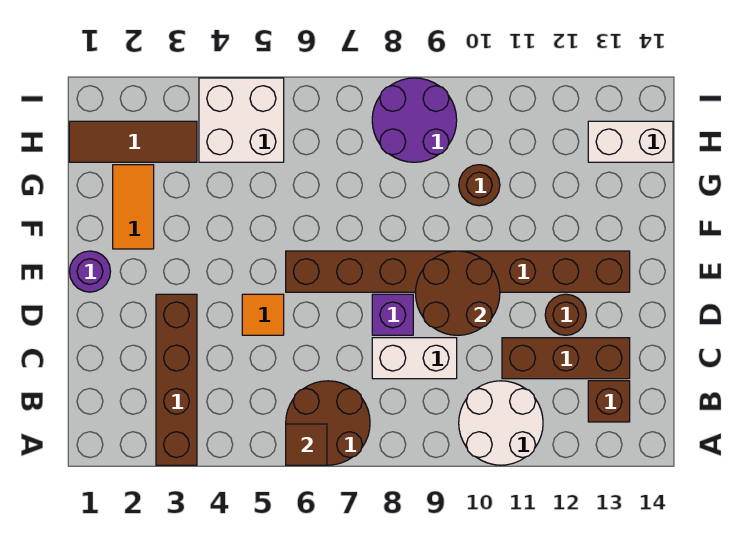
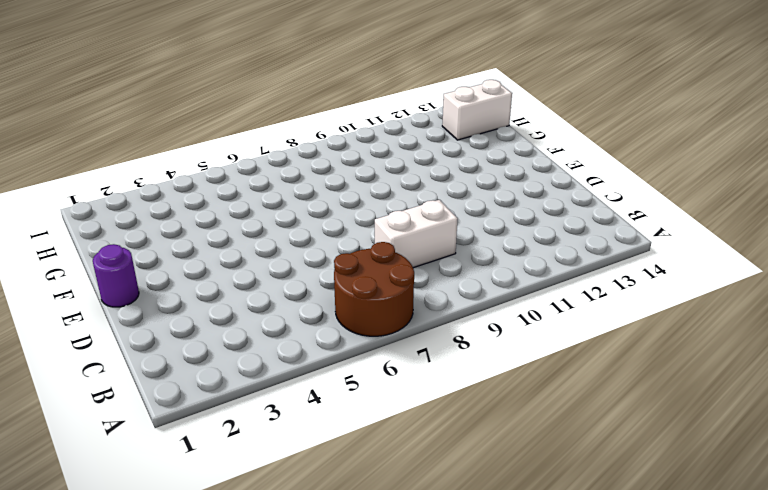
none -> brown brick A3:D3 level 1
none -> white round brick A10:B11 level 1
none -> brown brick B13 level 1

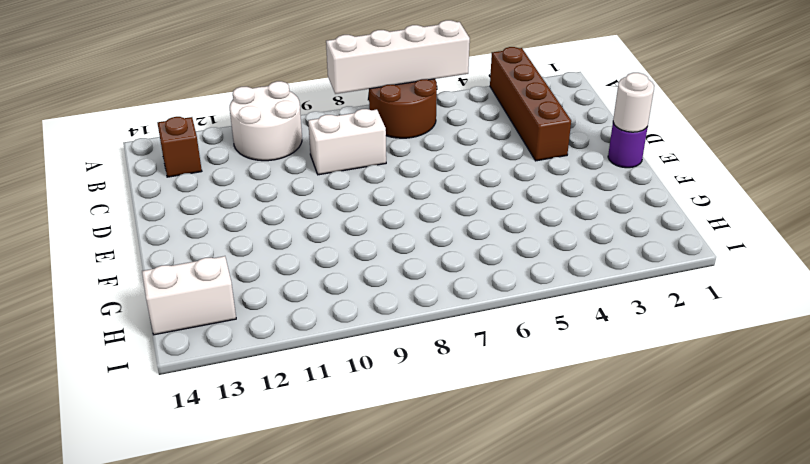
white brick A5:A8 level 2 -> brown tile A6 level 2
white round brick E1 level 2 -> none
none -> brown brick C11:C13 level 1
none -> orange tile D5 level 1
none -> purple brick D8 level 1

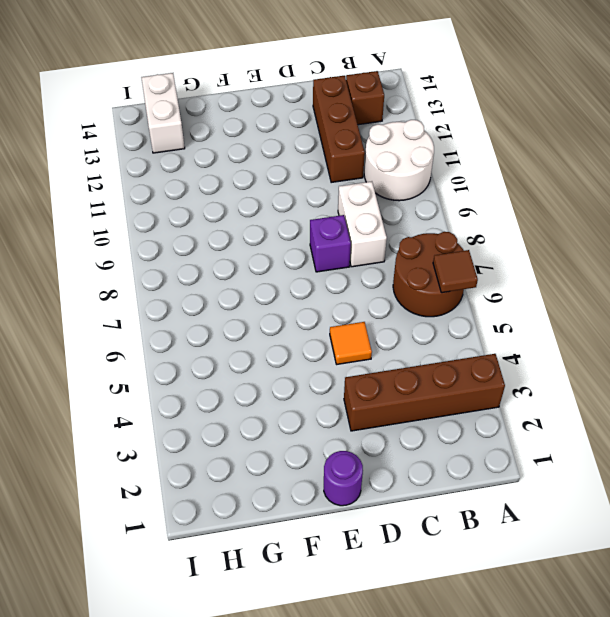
none -> brown round brick D12 level 1
none -> brown brick E6:E13 level 1
none -> orange tile F2:G2 level 1

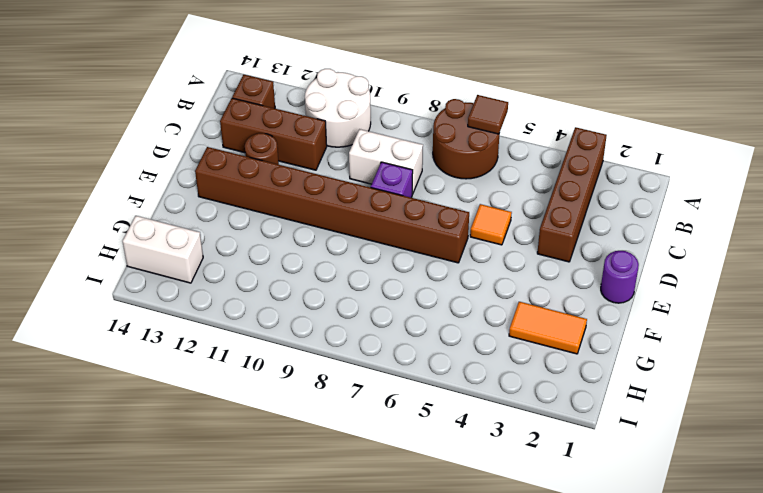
orange tile G2:G3 level 1 -> orange tile F2:G2 level 1
none -> brown round brick G10 level 1
none -> brown tile H1:H3 level 1
none -> white brick H4:I5 level 1

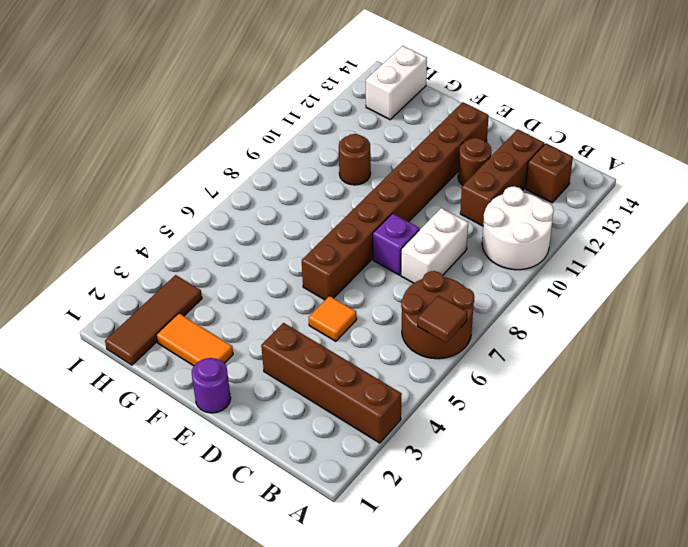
none -> white brick H4:I5 level 1
none -> purple round brick H8:I9 level 1
none -> brown round brick D9:E10 level 2

